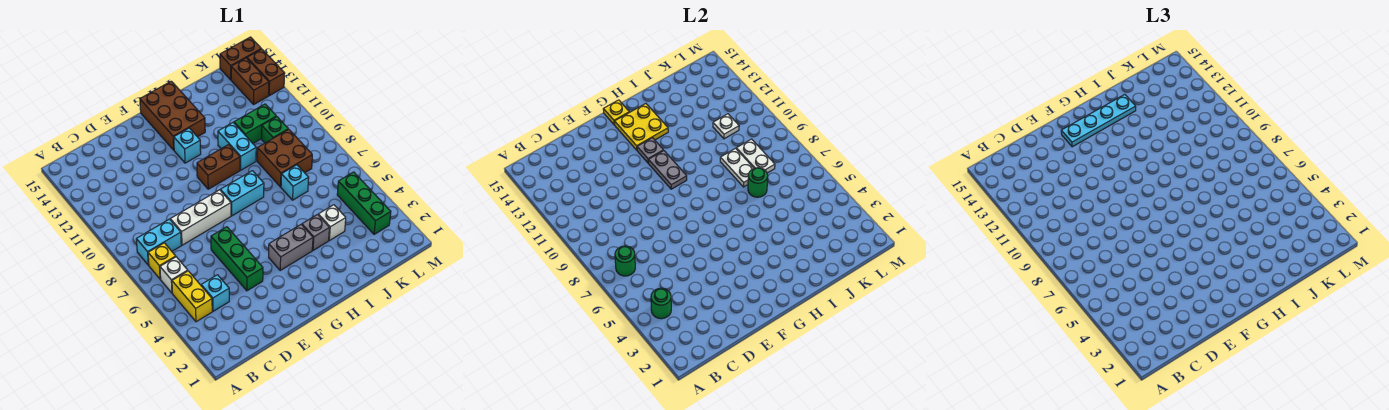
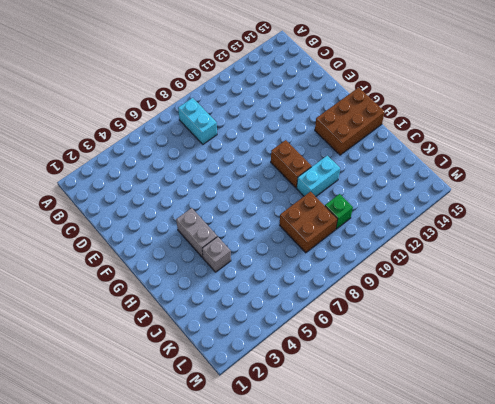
none -> yellow brick B4:B5 level 1
none -> white brick B6 level 1
none -> yellow brick B7 level 1
none -> cyan brick C4 level 1

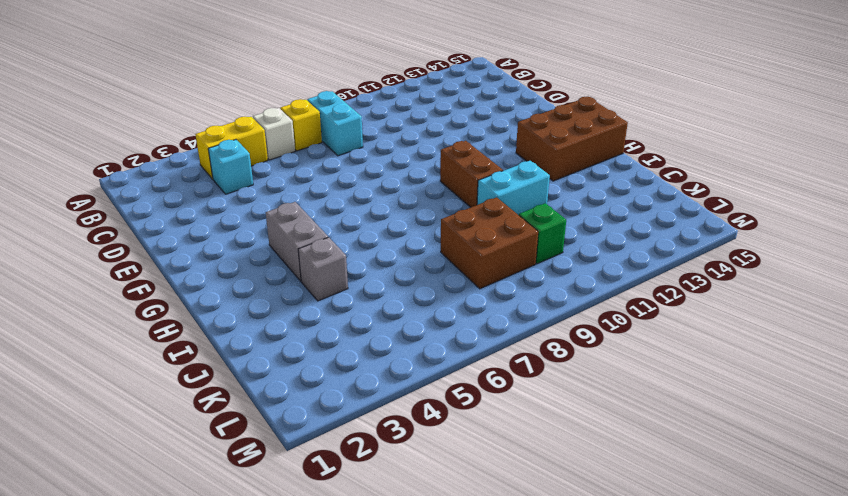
none -> white brick D8:F8 level 1
none -> green brick E4:E6 level 1
none -> cyan brick G8:H8 level 1
none -> cyan brick G12 level 1

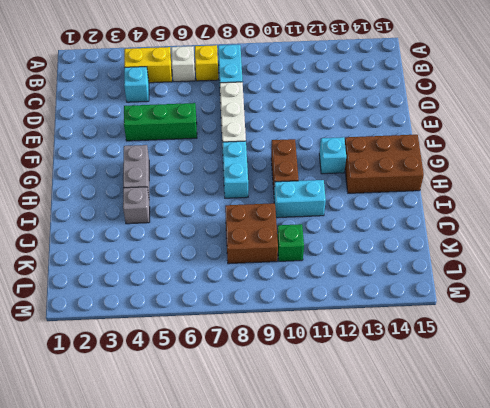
none -> white brick J4 level 1
none -> cyan brick J7 level 1
none -> green brick J11:K11 level 1
none -> green brick L3:L5 level 1

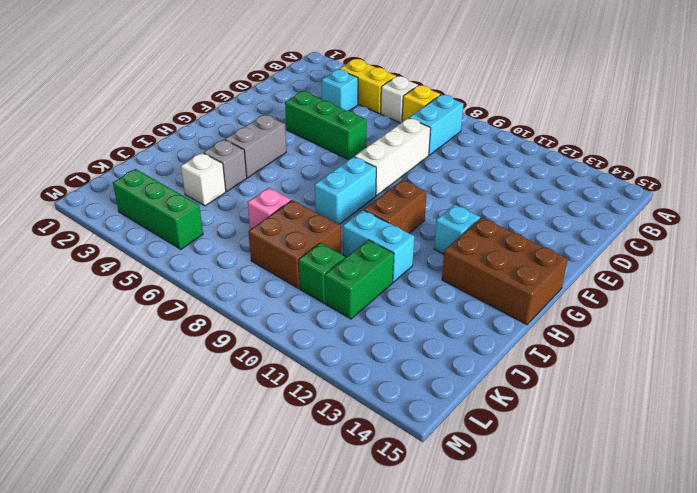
pink brick J7 level 1 -> cyan brick J7 level 1
none -> brown brick L13:L14 level 1
none -> brown brick L15:M15 level 1
none -> brown brick M13:M14 level 1
none -> green round brick B4 level 2

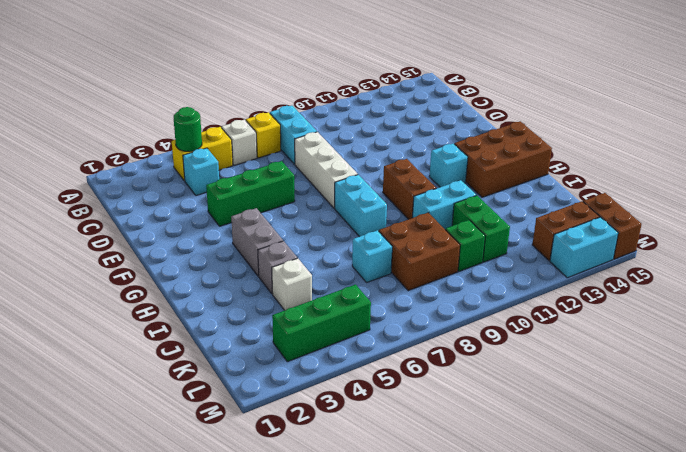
cyan brick M13:M14 level 1 -> brown brick M13:M14 level 1
none -> green round brick B7 level 2
none -> grey plate G10:G11 level 2
none -> grey plate G12 level 2
none -> yellow plate G13:H14 level 2

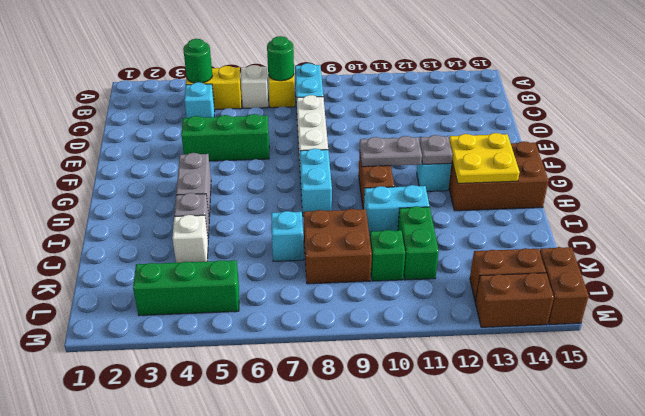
none -> yellow plate G15 level 2
none -> green round brick J7 level 2
none -> white plate J8:J9 level 2
none -> white plate K8:K9 level 2

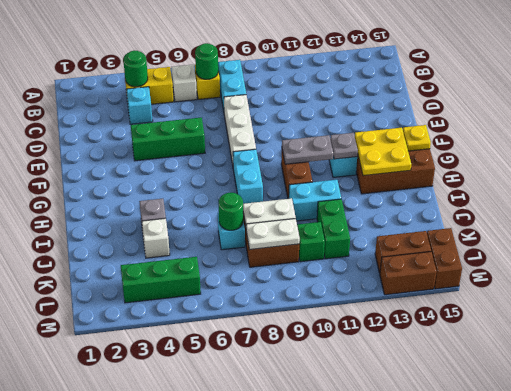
none -> grey brick G4:H4 level 1
none -> white plate K11 level 2
none -> cyan plate F14:I14 level 3

